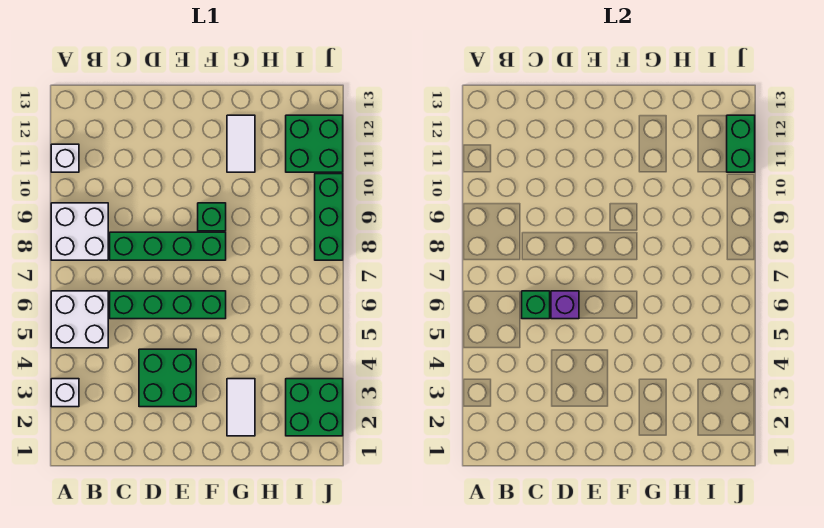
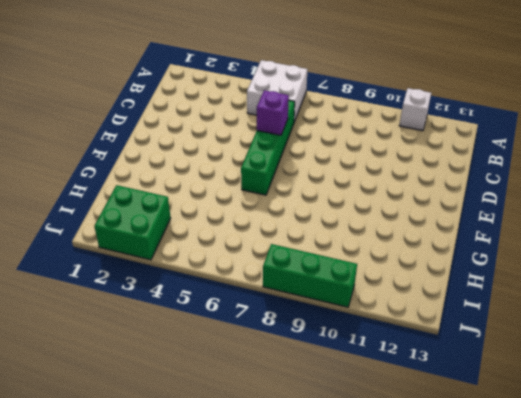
none -> white brick A3 level 1
none -> white brick A8:B9 level 1
none -> green brick C8:F8 level 1

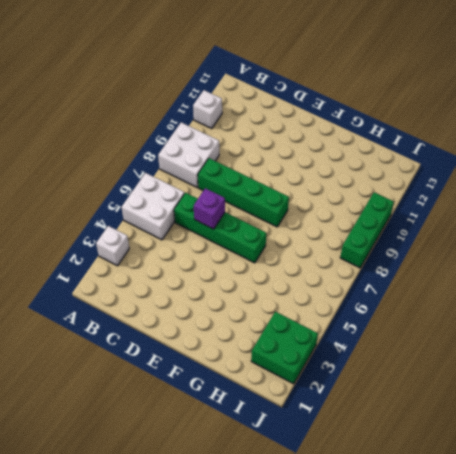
none -> green brick D3:E4 level 1
none -> green brick F9 level 1
none -> white tile G2:G3 level 1

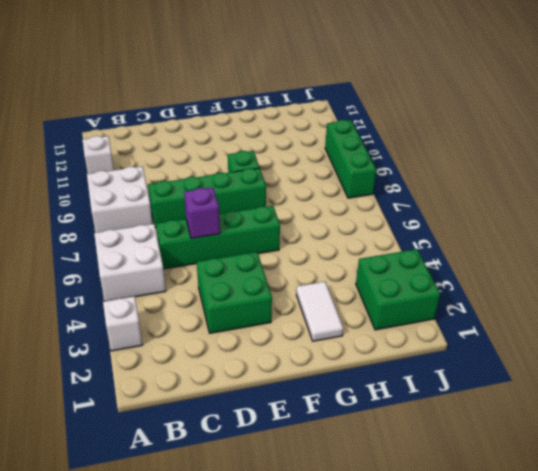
none -> white tile G11:G12 level 1
none -> green brick I11:J12 level 1
none -> green brick C6 level 2

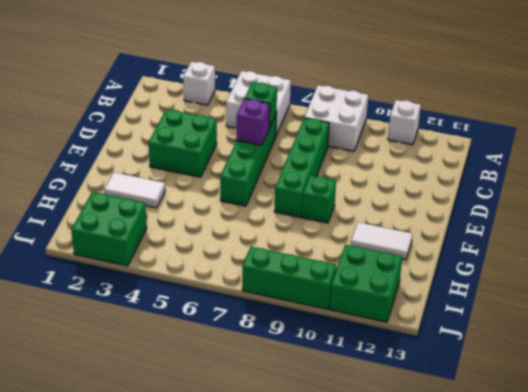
none -> green brick J11:J12 level 2

